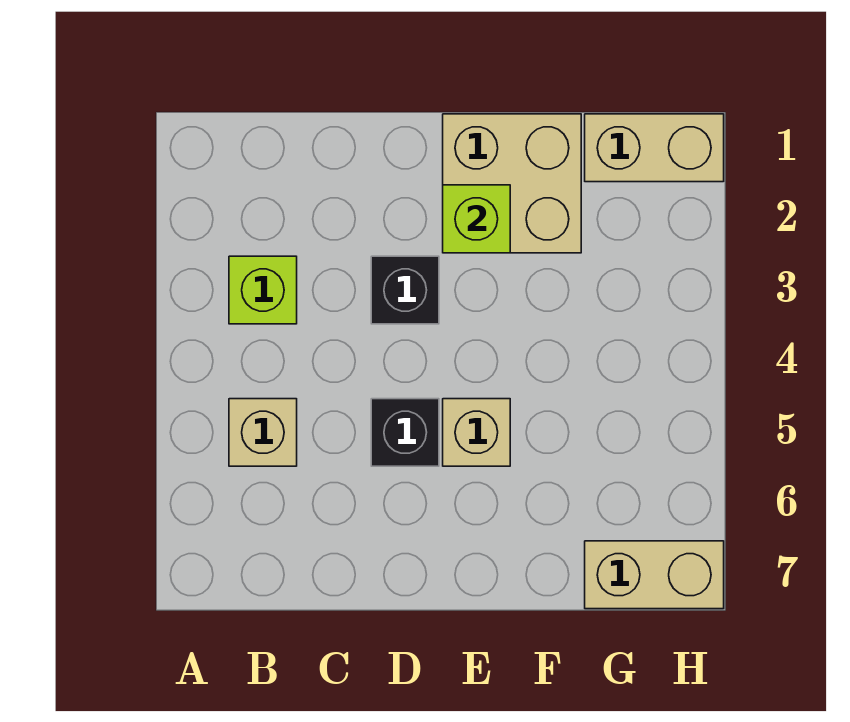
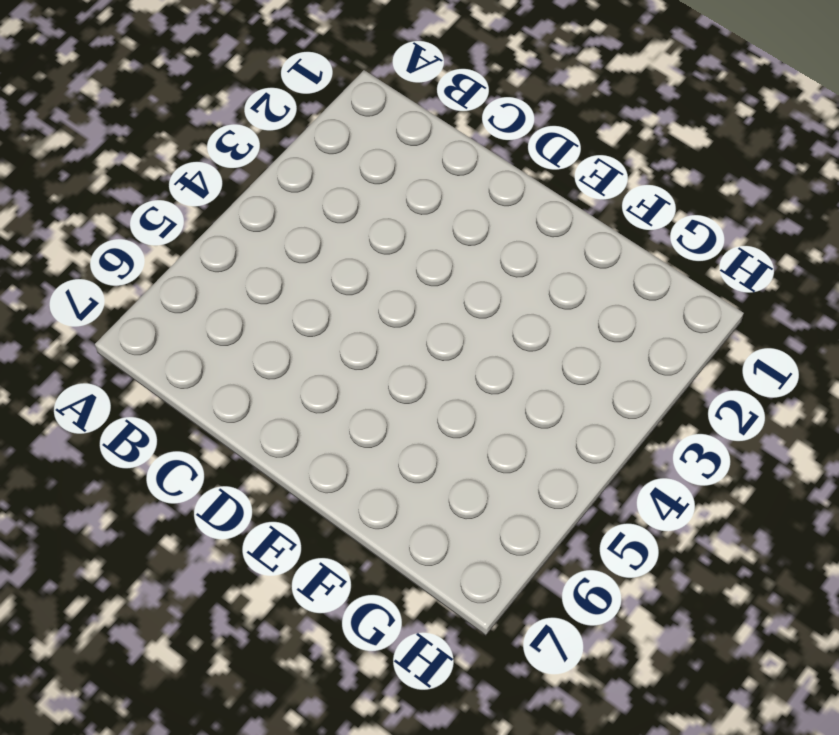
none -> lime brick B3 level 1
none -> tan brick B5 level 1

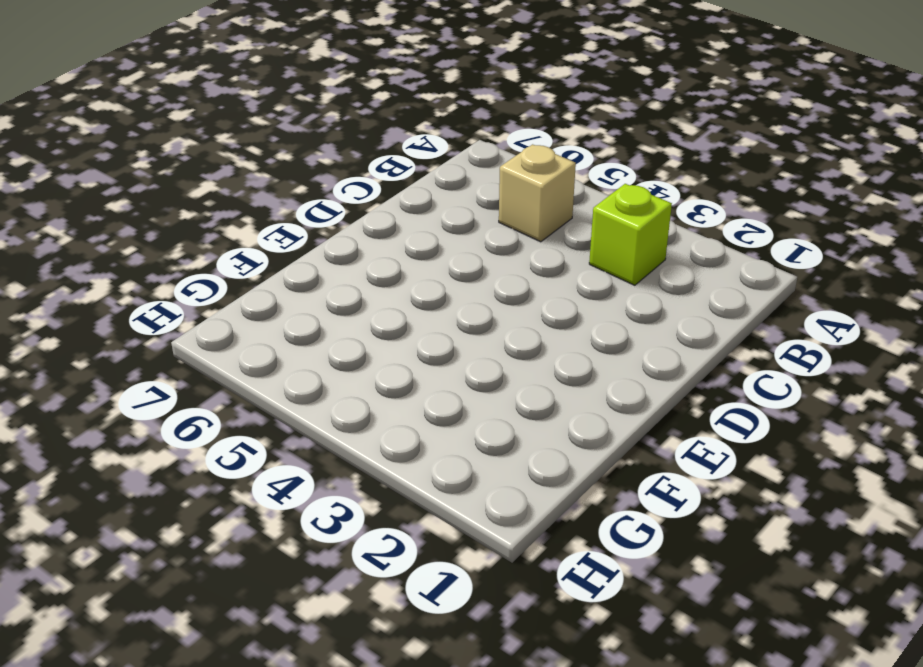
none -> black brick D3 level 1
none -> black brick D5 level 1

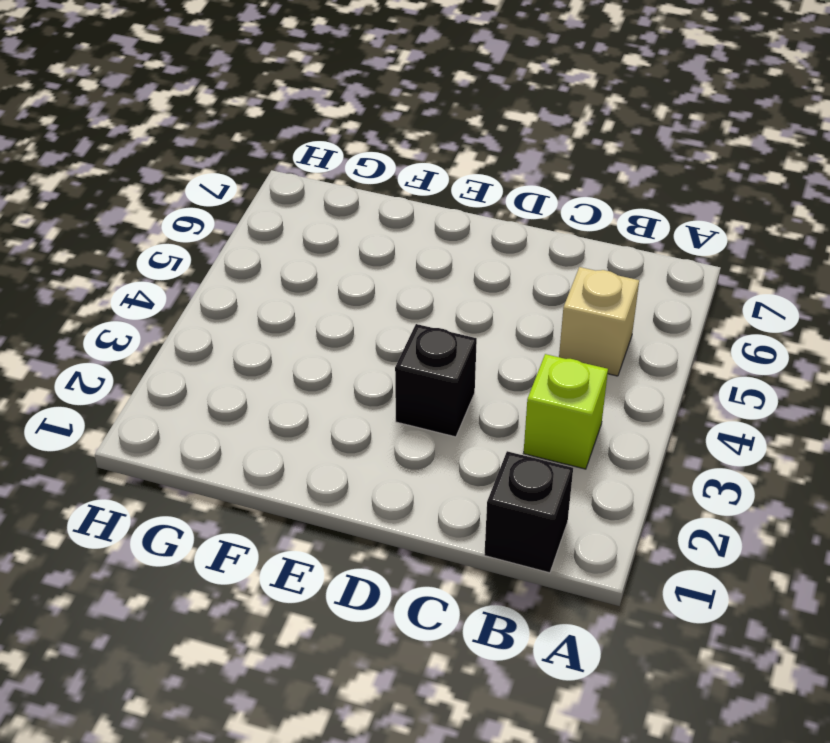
black brick B1 level 1 -> black brick D5 level 1
none -> tan brick E1:F2 level 1
none -> tan brick E5 level 1

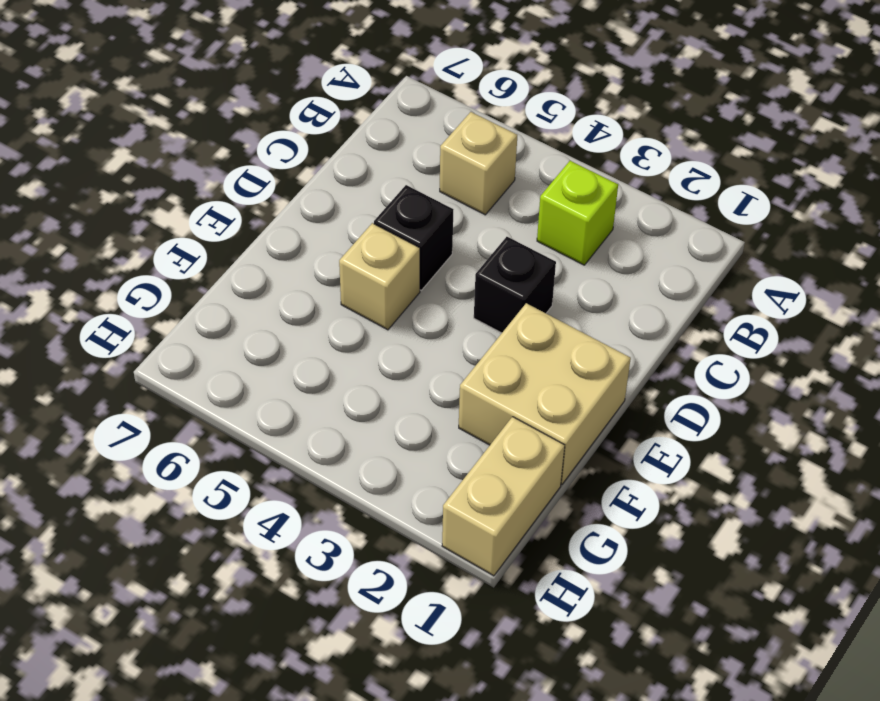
none -> tan brick G7:H7 level 1
none -> lime brick E2 level 2

